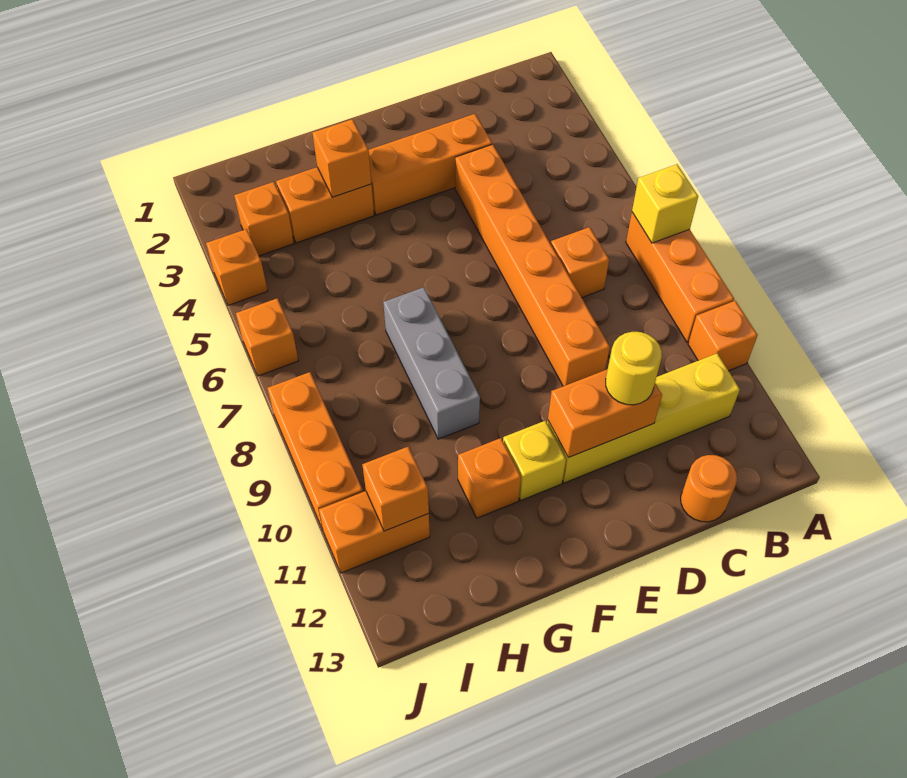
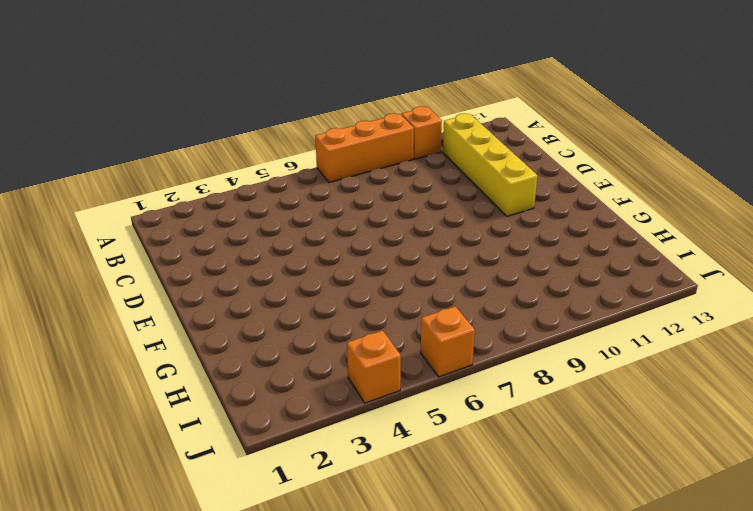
none -> orange brick C7 level 1
none -> orange round brick C13 level 1
none -> orange brick D3:F3 level 1

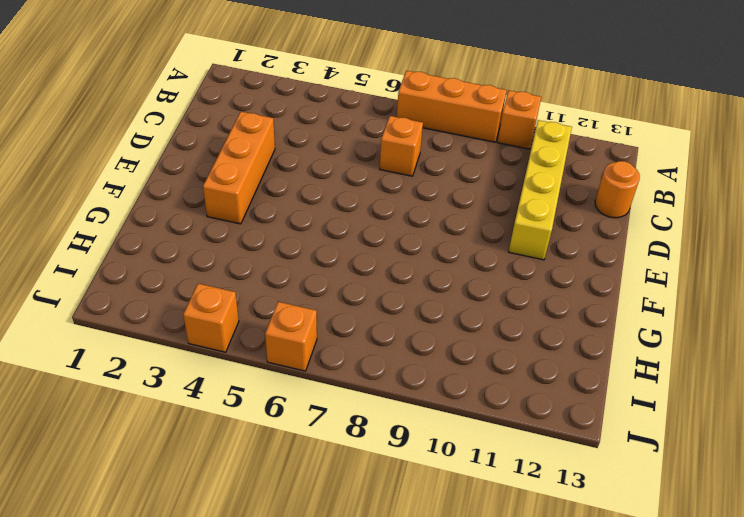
none -> orange brick D4:D9 level 1
none -> yellow brick F11 level 1
none -> orange brick G3:H3 level 1

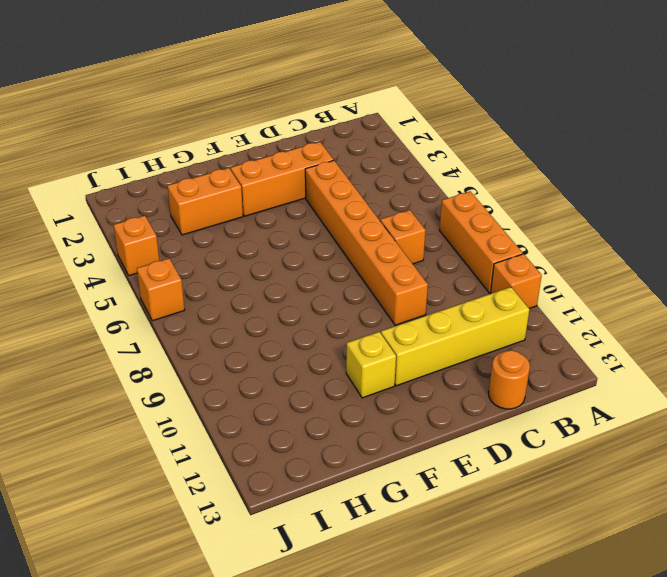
none -> grey brick G7:G9 level 1
none -> orange brick G11 level 1
none -> orange brick I3 level 1

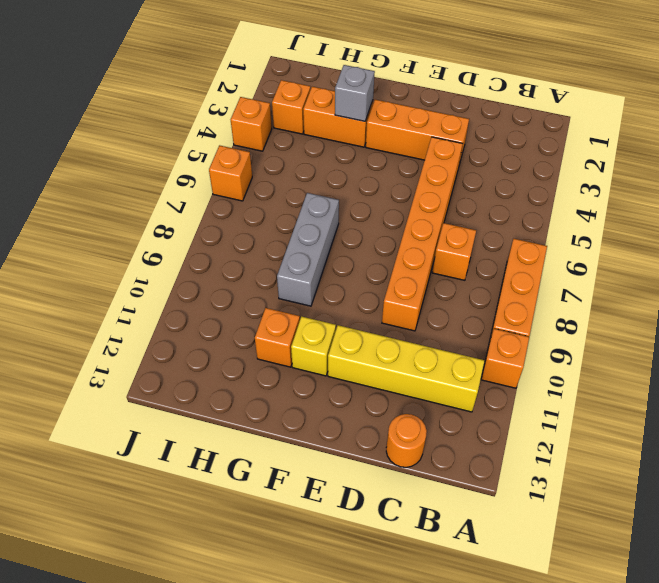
grey brick G3 level 2 -> orange brick G3 level 2
none -> orange brick I11:J11 level 1
none -> orange brick J8:J10 level 1
none -> yellow brick A7 level 2

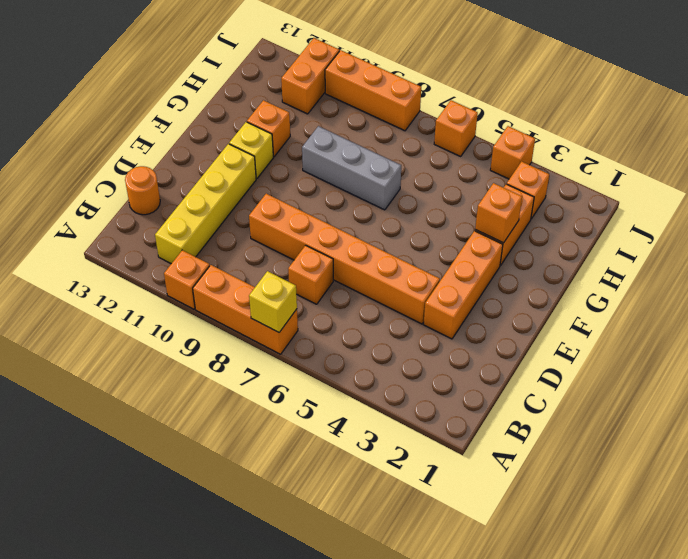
none -> orange brick D11:E11 level 2
none -> orange brick I11 level 2
none -> yellow round brick D11 level 3

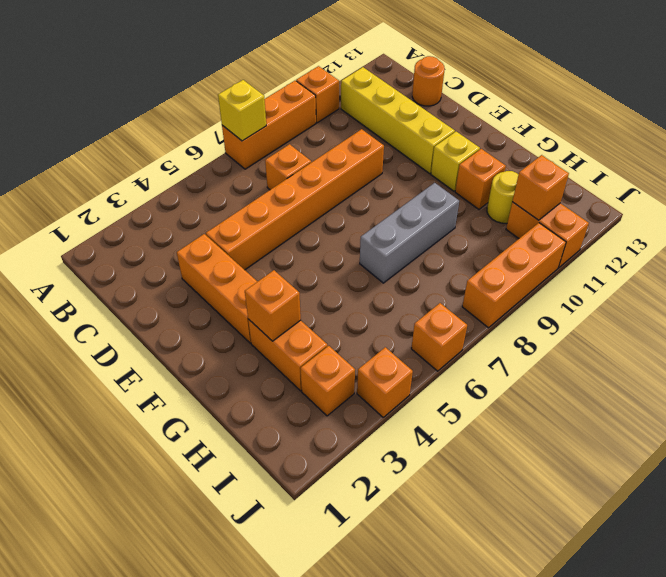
yellow round brick H11 level 1 -> yellow round brick D11 level 3
none -> orange brick D11:E11 level 2

